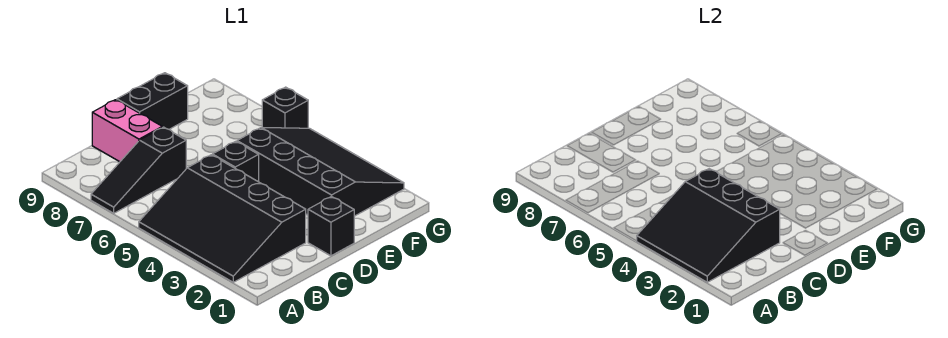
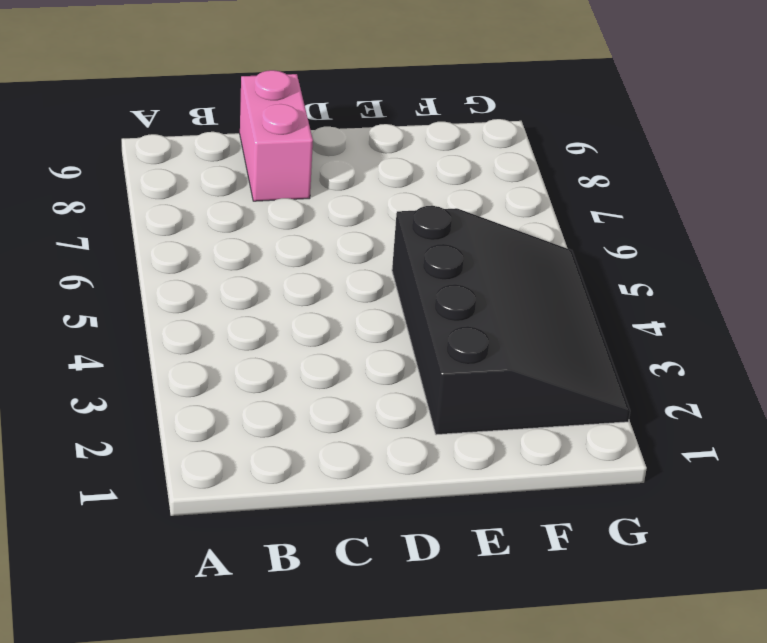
none -> black slope A2:C5 level 1 top C
none -> black slope A7:C7 level 1 top C

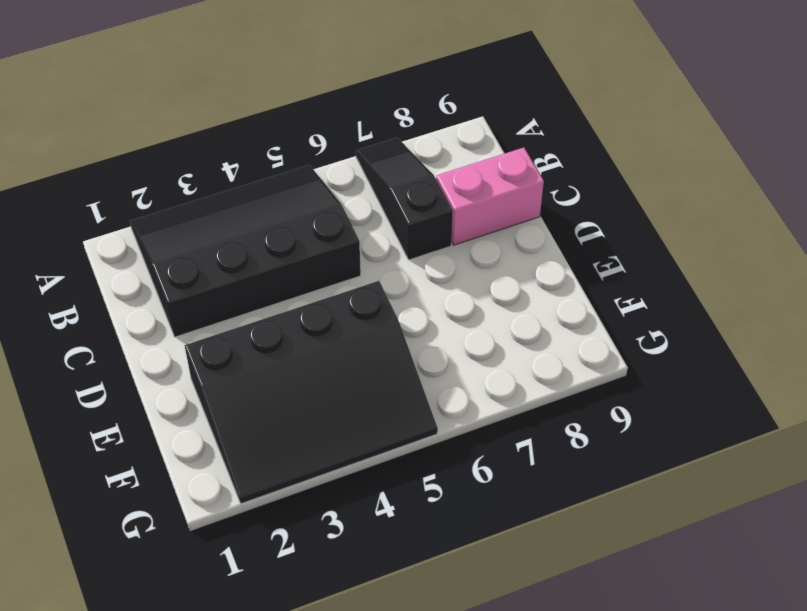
none -> black brick D1 level 1
none -> black brick D5 level 1

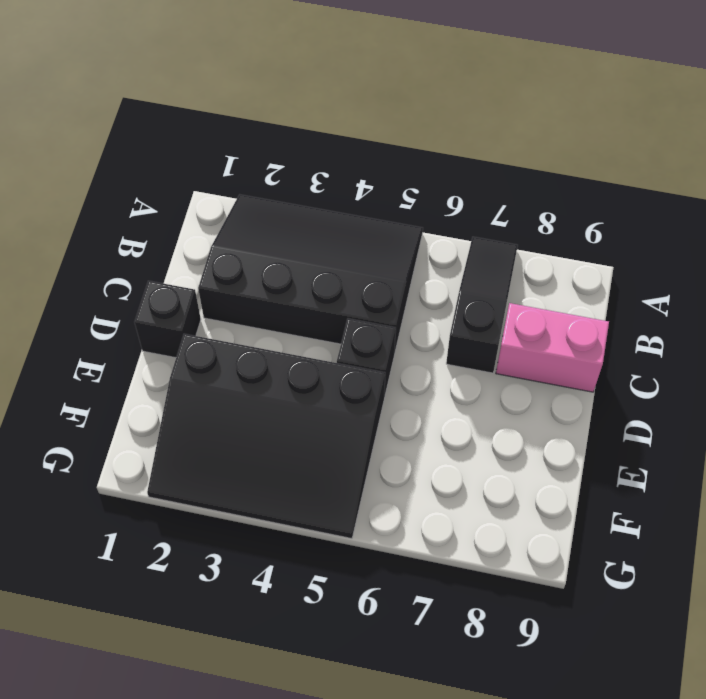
none -> black brick D9:E9 level 1
none -> black brick G6 level 1

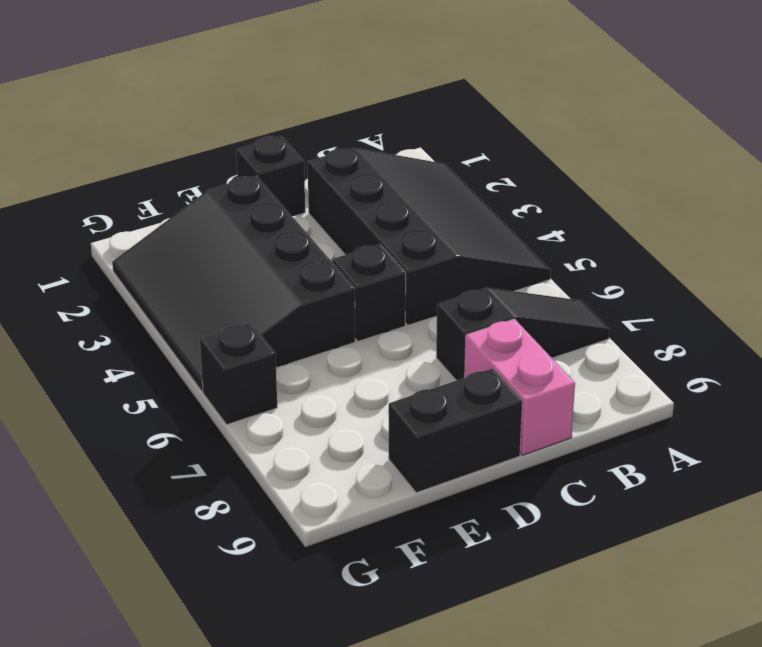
none -> black slope A2:C4 level 2 top C

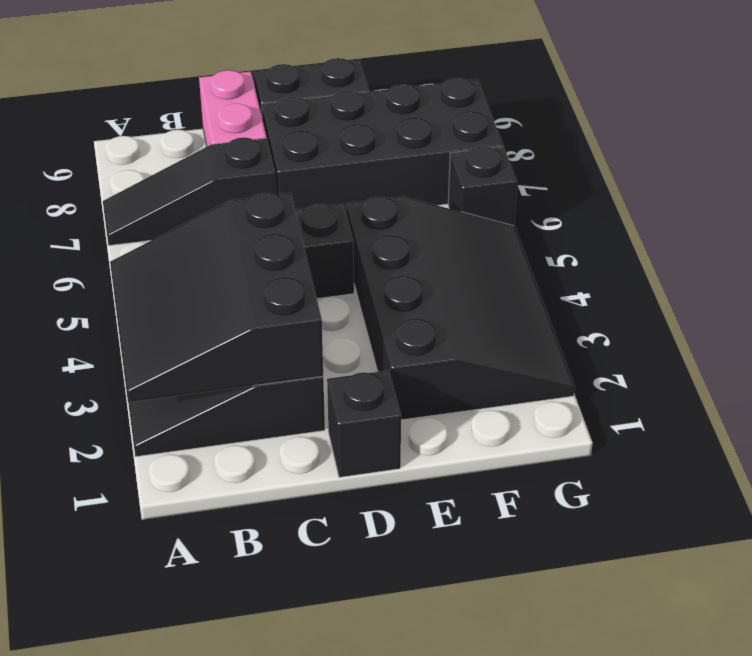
black brick D7:G8 level 1 -> none

